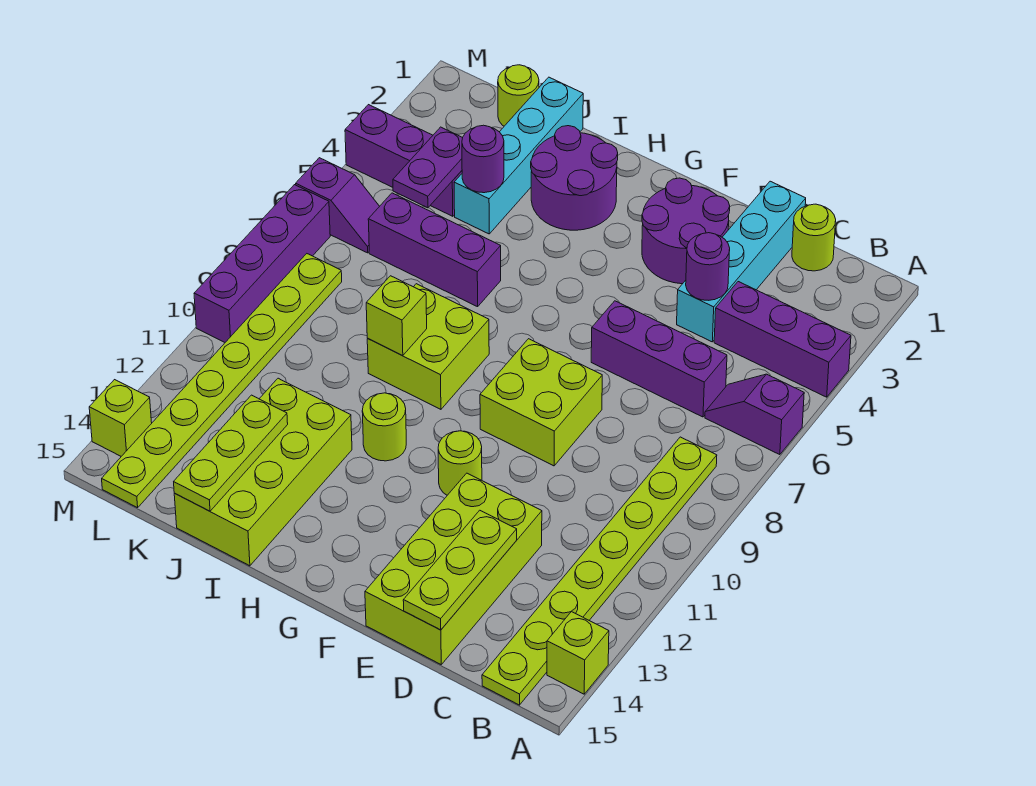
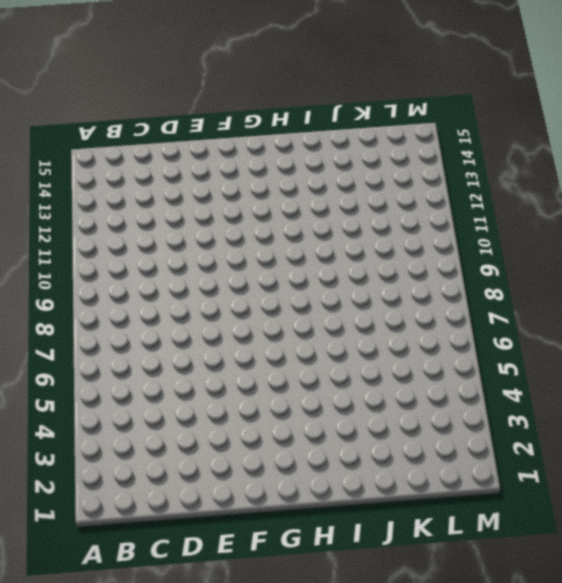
none -> purple brick A4:C4 level 1
none -> purple slope A6:B6 level 1 top A
none -> lime brick A14 level 1

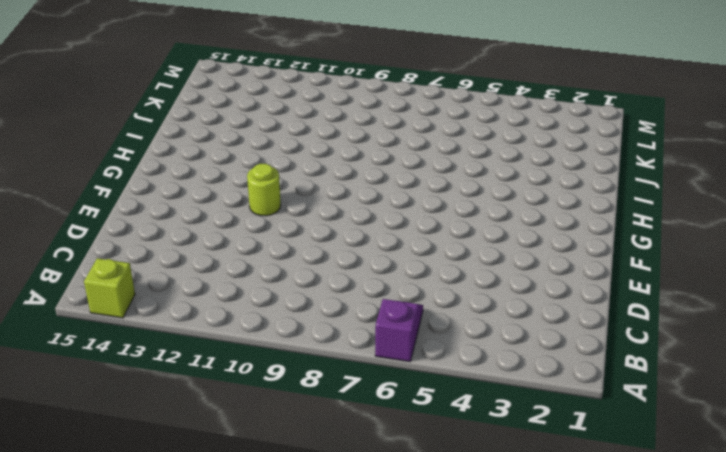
none -> purple brick A4:C4 level 1
none -> lime plate B8:B15 level 1
none -> lime round brick C1 level 1

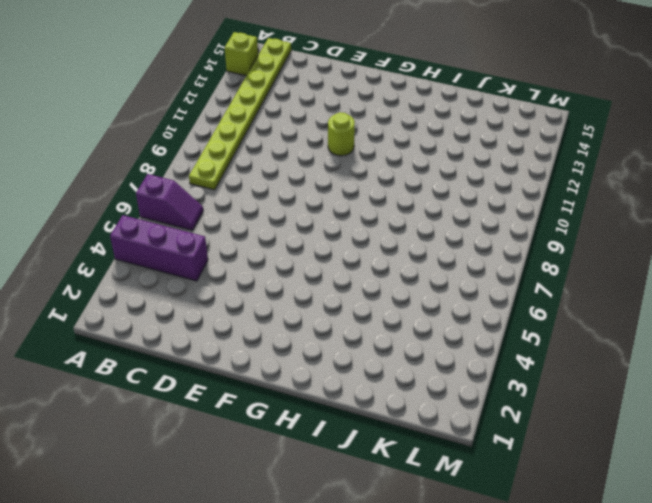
none -> lime round brick C1 level 1
none -> purple brick C6:E6 level 1
none -> cyan brick D1:D4 level 1

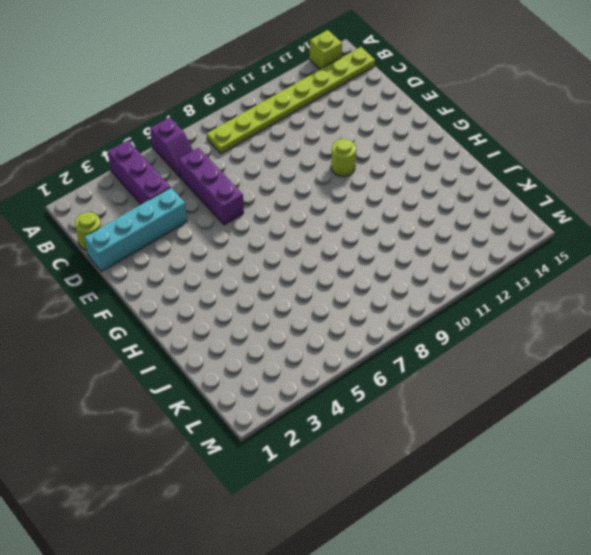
none -> lime brick D12:E15 level 1
none -> purple round brick E2:F3 level 1
none -> lime brick E8:F9 level 1

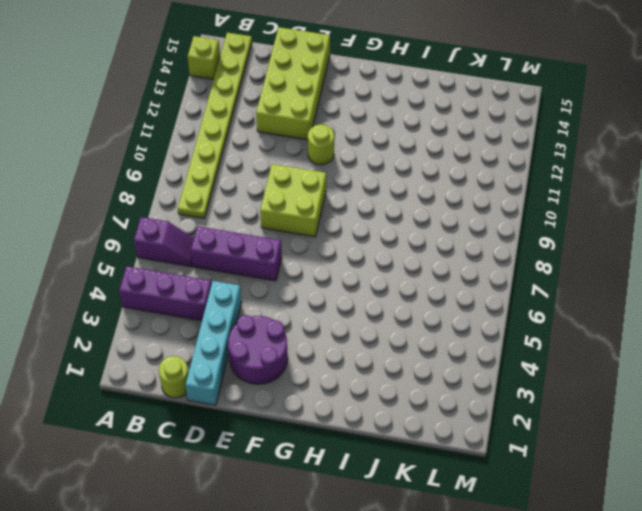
none -> purple round brick H2:I3 level 1
none -> lime brick H8:I9 level 1
none -> lime round brick H11 level 1

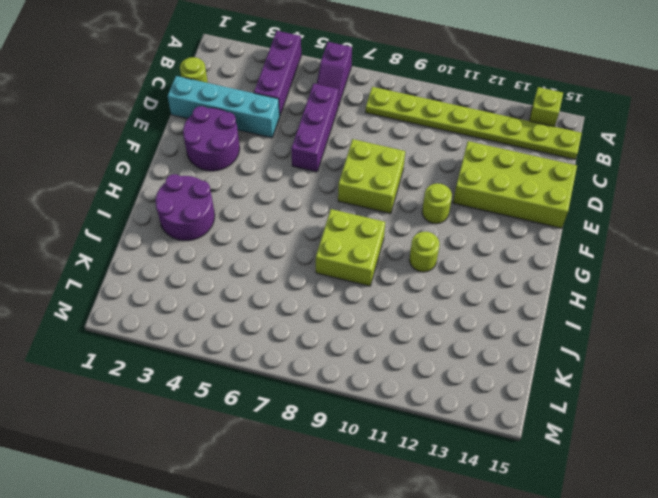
none -> purple brick I6:K6 level 1
none -> lime brick I12:J15 level 1
none -> cyan brick J1:J4 level 1

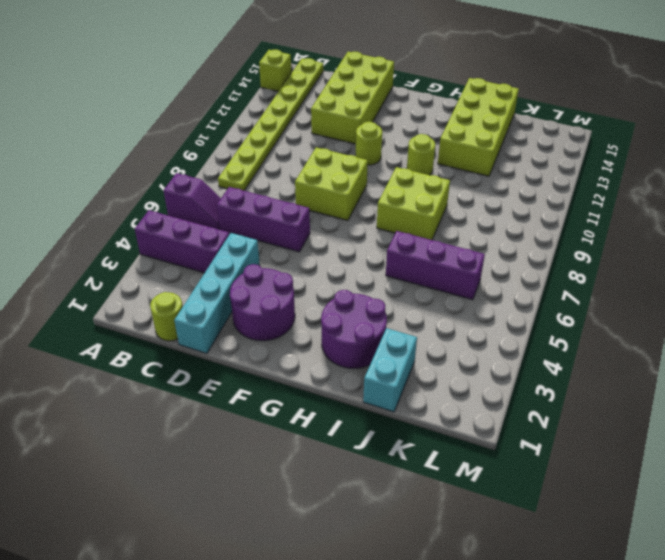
cyan brick J1:J2 level 1 -> cyan brick J1:J4 level 1
none -> lime round brick K1 level 1
none -> purple brick K4:M4 level 1
none -> purple slope L6:M6 level 1 top M

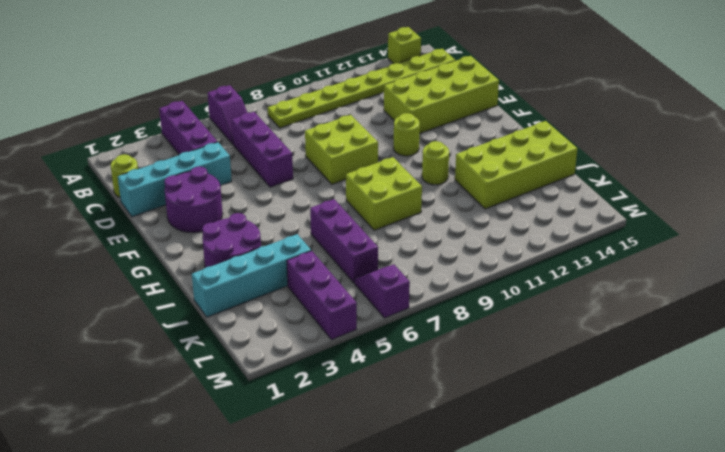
none -> lime round brick K1 level 1
none -> lime plate L8:L15 level 1
none -> purple brick M7:M10 level 1

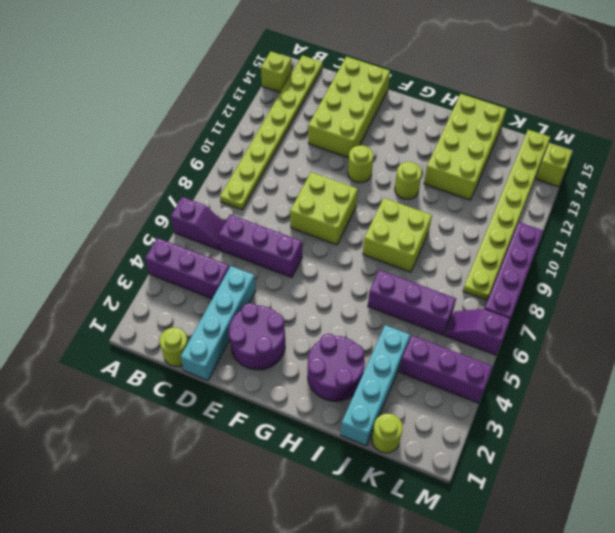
none -> purple round brick D4 level 2
none -> lime plate D13:D15 level 2
none -> lime brick I9 level 2

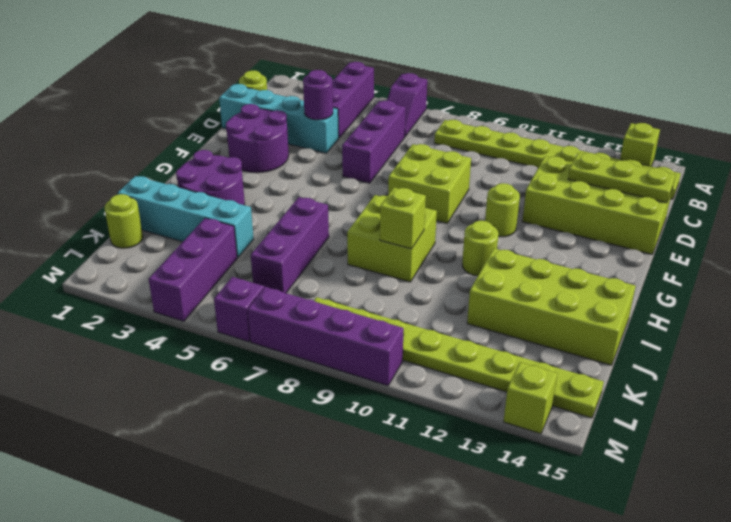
none -> purple round brick J4 level 2
none -> lime plate J13:J15 level 2
none -> purple plate K4:K5 level 2

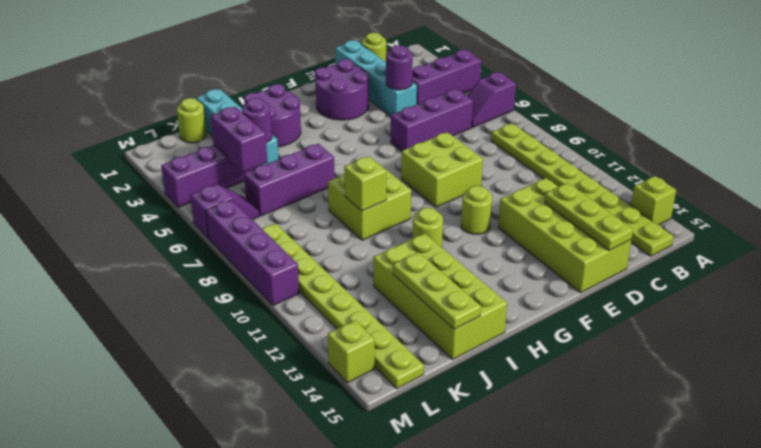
purple brick K4:K5 level 2 -> purple plate K4:K5 level 2

